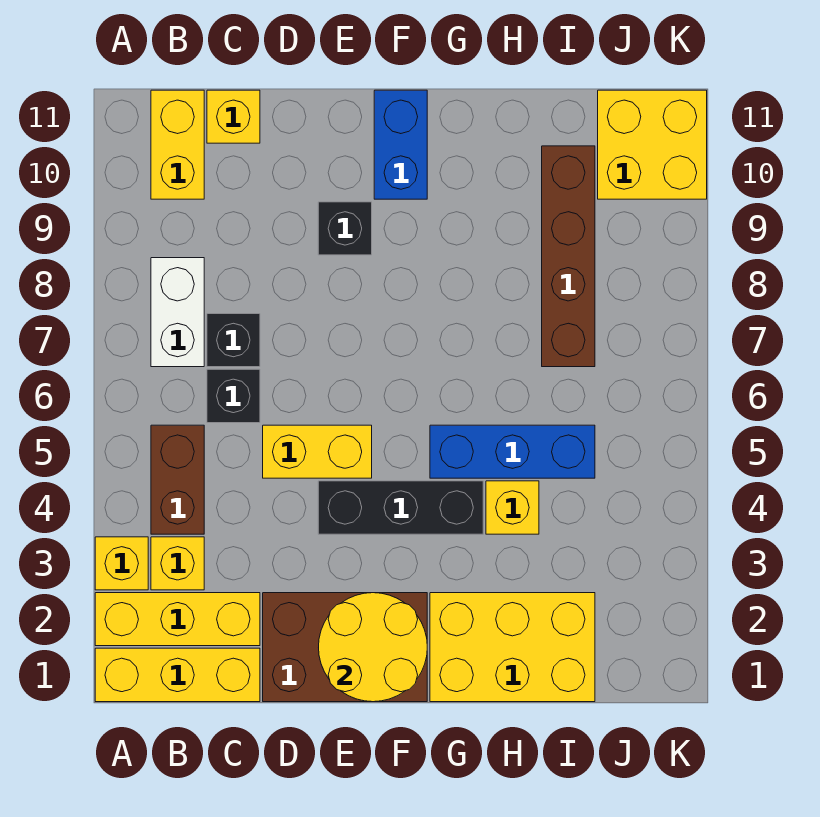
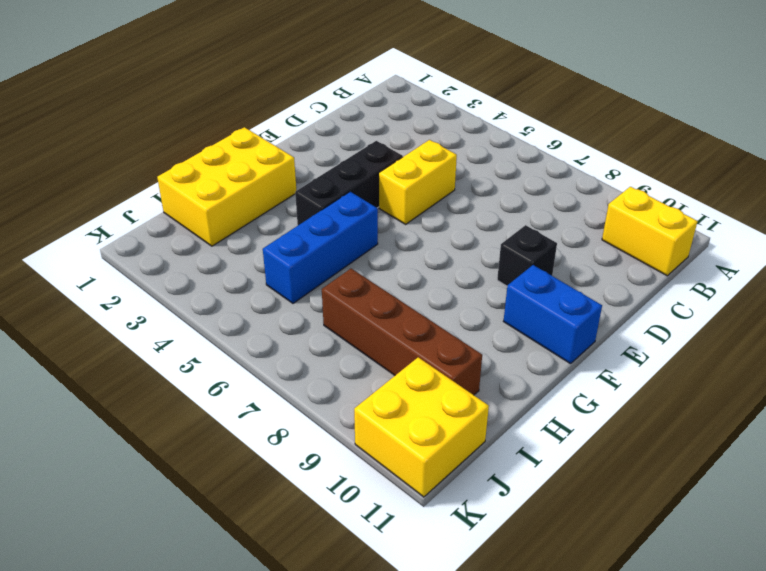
none -> yellow brick A1:C1 level 1
none -> yellow brick A2:C2 level 1
none -> yellow brick A3 level 1

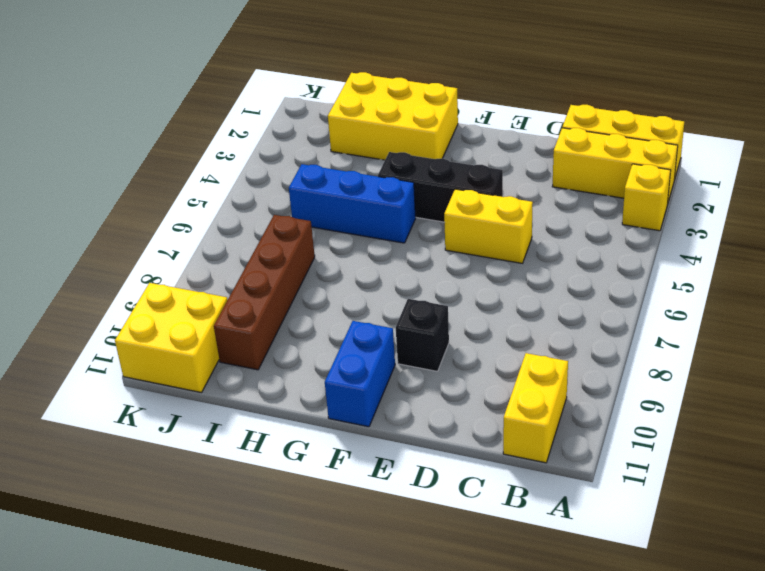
none -> yellow brick B3 level 1
none -> brown brick B4:B5 level 1
none -> white brick B7:B8 level 1

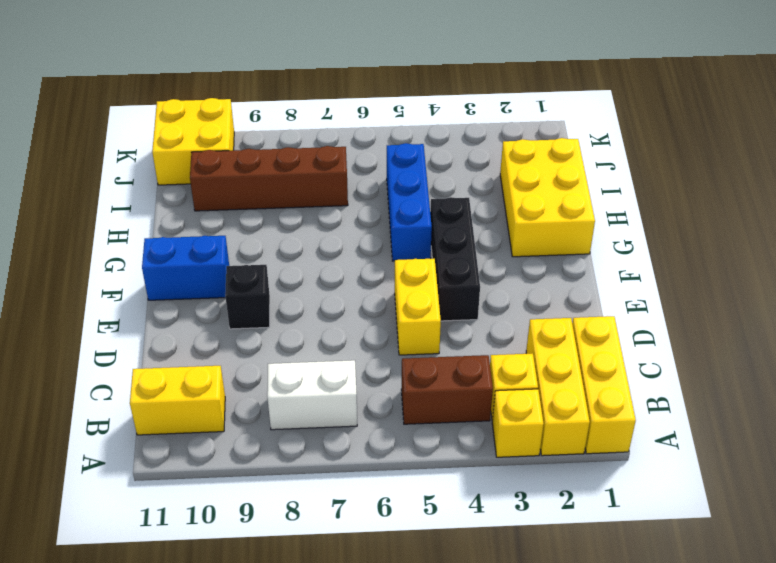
none -> black brick C6 level 1
none -> black brick C7 level 1
none -> yellow brick C11 level 1

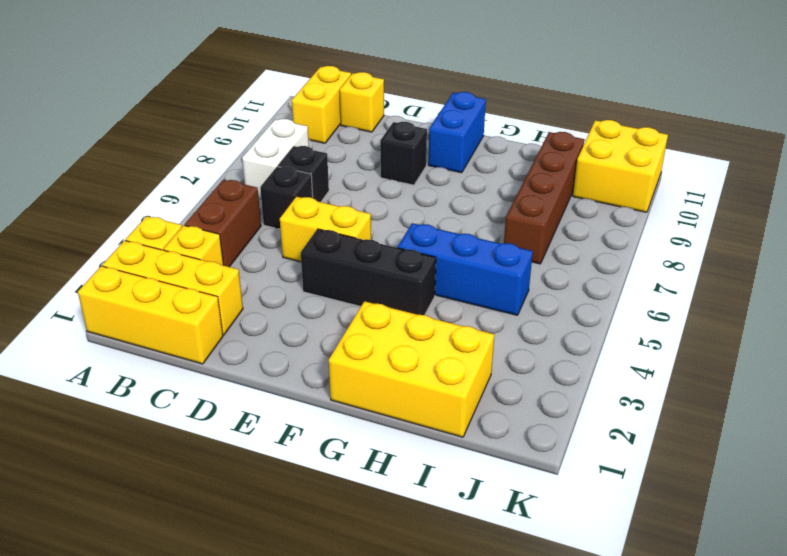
none -> brown brick D1:F2 level 1
none -> yellow brick H4 level 1
none -> yellow round brick E1:F2 level 2

